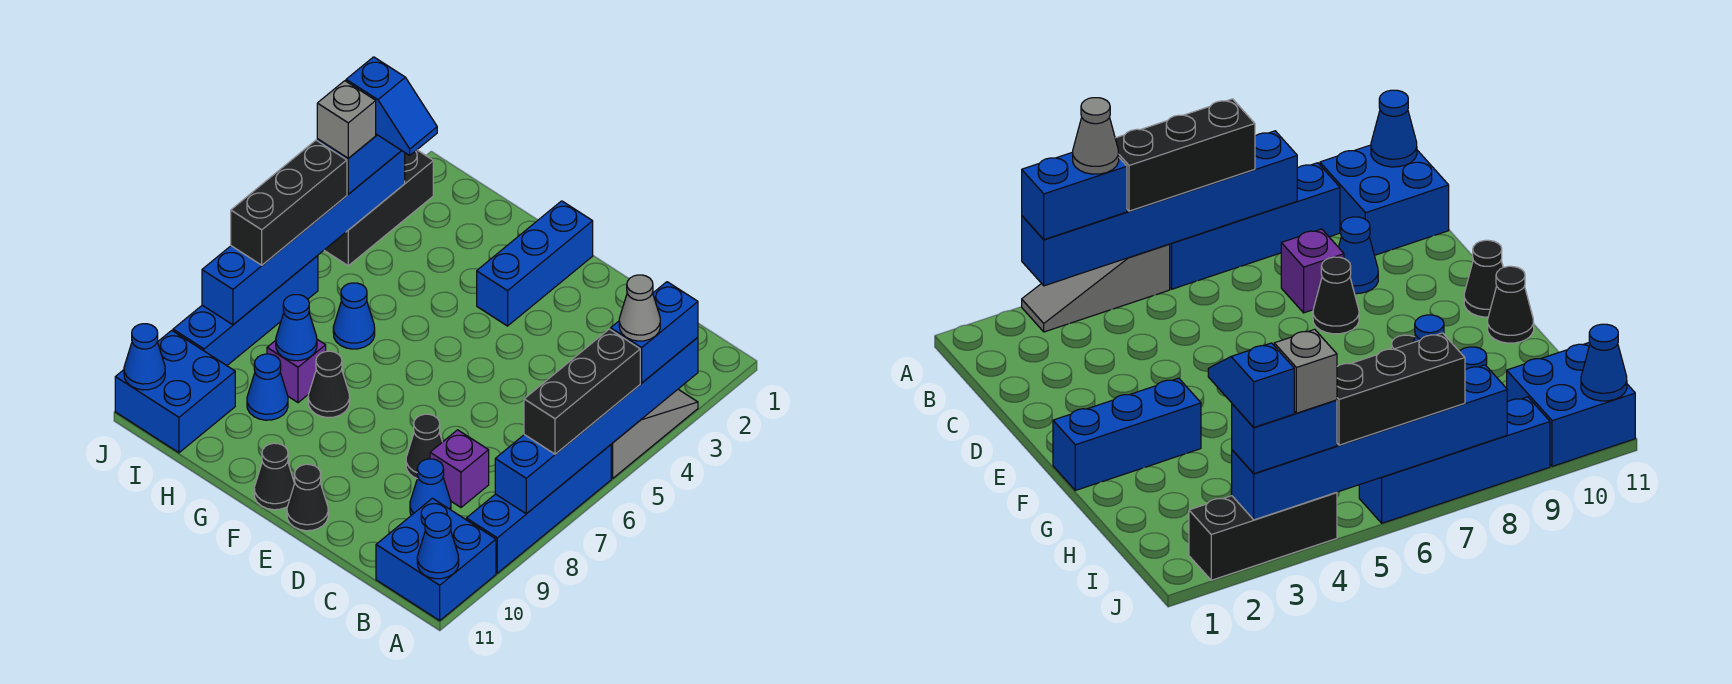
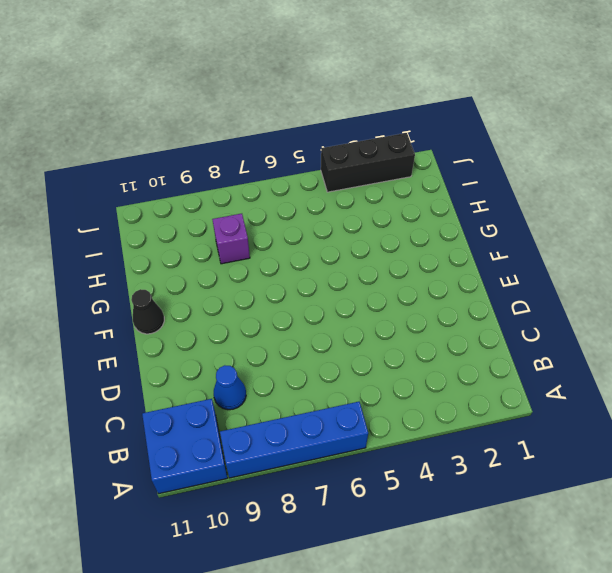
none -> grey slope A3:A5 level 1 top 5
none -> purple brick C8 level 1
none -> black cone D8 level 1

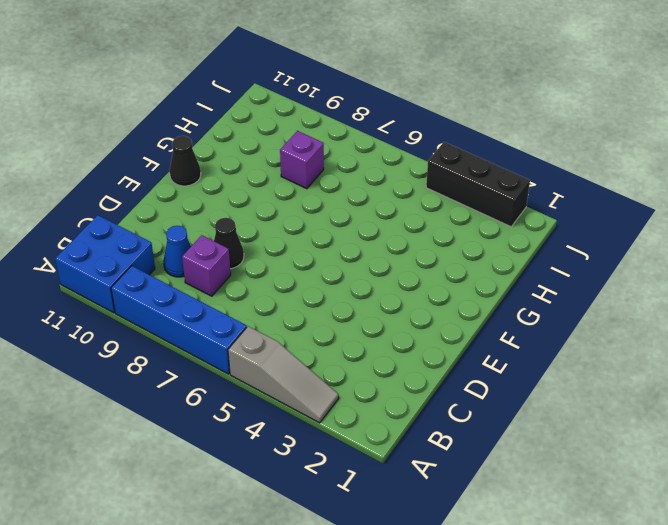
none -> black cone E11 level 1
none -> blue brick F1:F3 level 1
none -> black cone G8 level 1

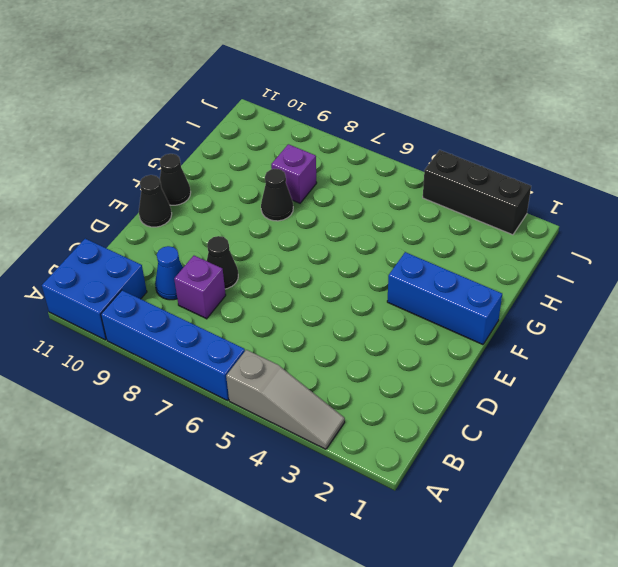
none -> blue cone H6 level 1
none -> blue cone H9 level 1
none -> blue brick I10:J11 level 1

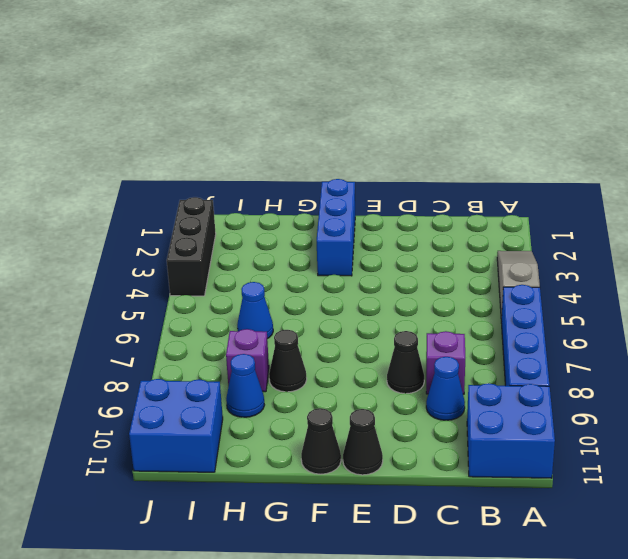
none -> blue brick J6:J9 level 1
none -> blue brick A3:A8 level 2
none -> blue cone A11 level 2

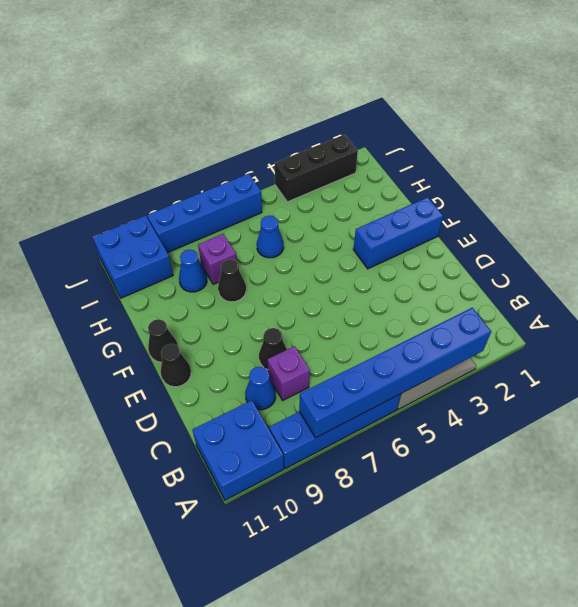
none -> blue cone A11 level 2
none -> blue cone H8 level 2
none -> blue brick J3:J8 level 2

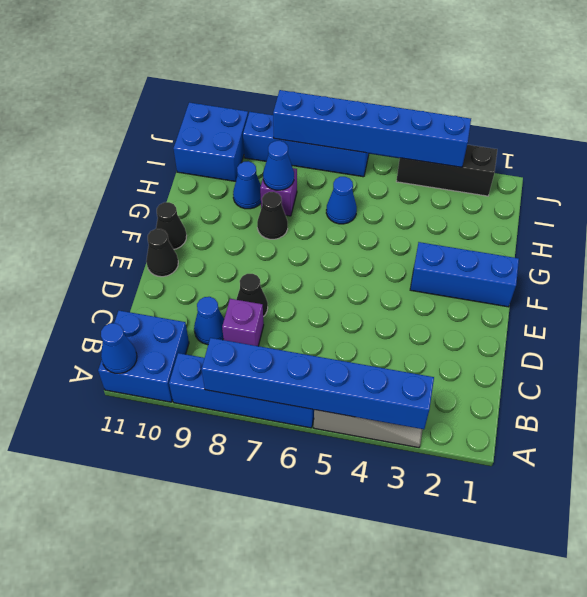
none -> blue cone J11 level 2
none -> blue brick A3:A4 level 3
none -> black brick A5:A7 level 3

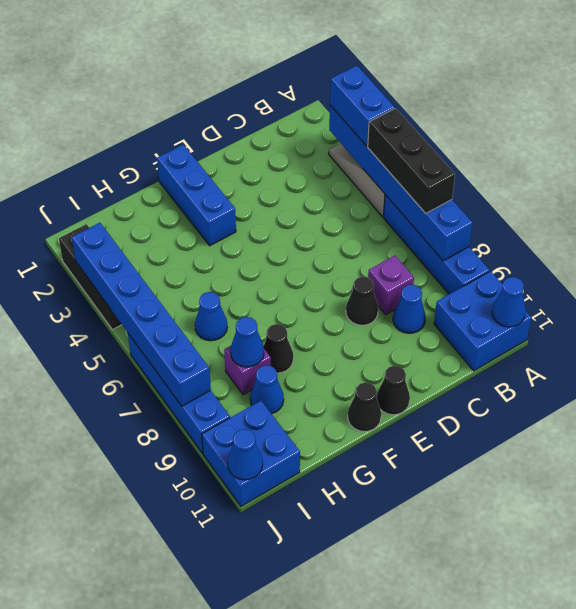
none -> blue brick J3:J4 level 3
none -> black brick J5:J7 level 3
none -> grey cone A4 level 4

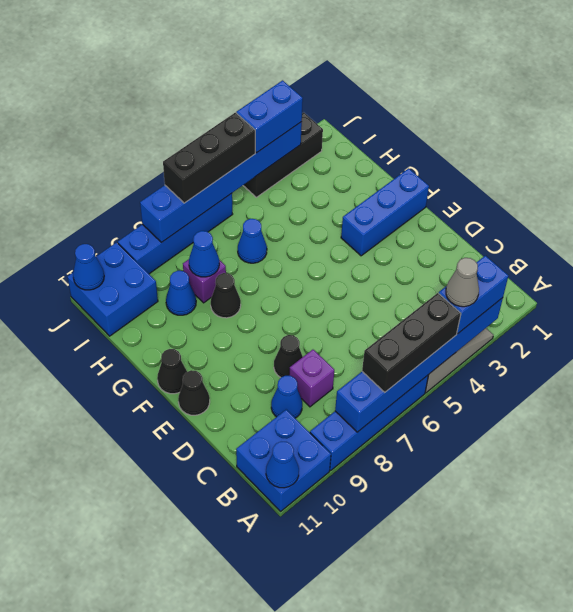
none -> blue slope I3:J3 level 4 top J
none -> grey brick J4 level 4

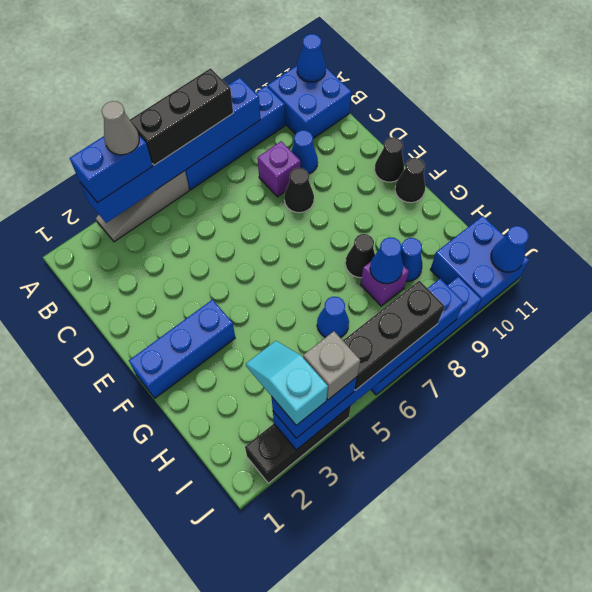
cyan slope I3:J3 level 4 top J -> blue slope I3:J3 level 4 top J

